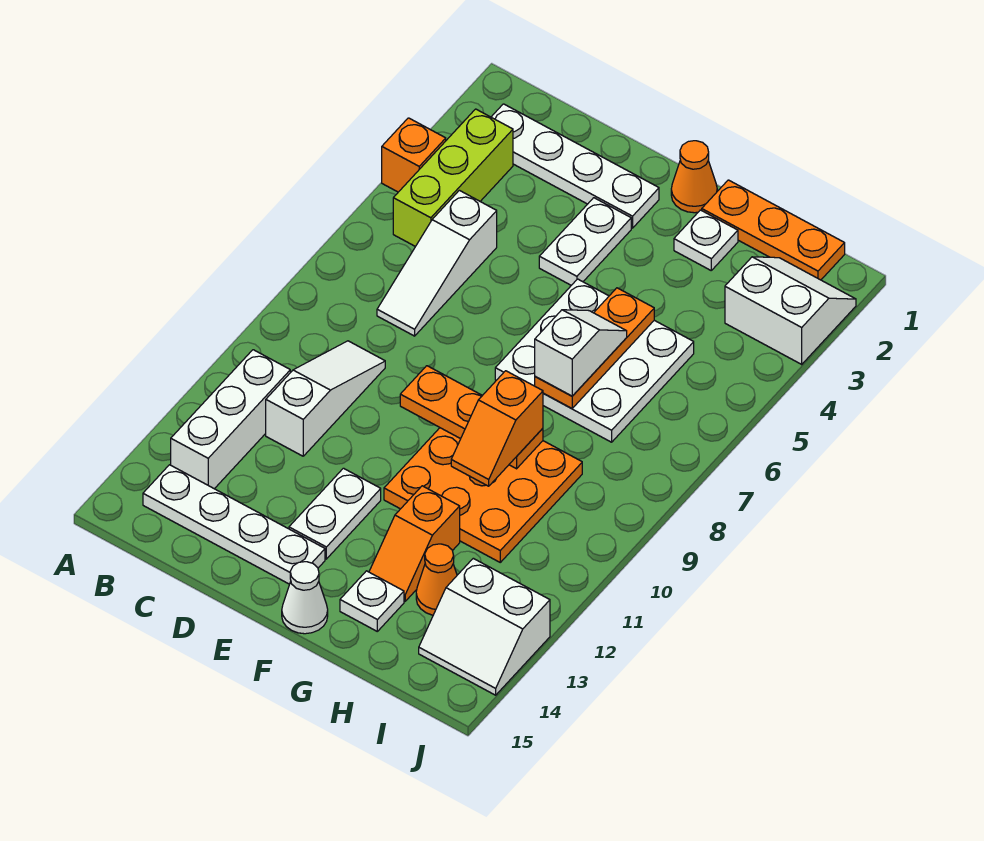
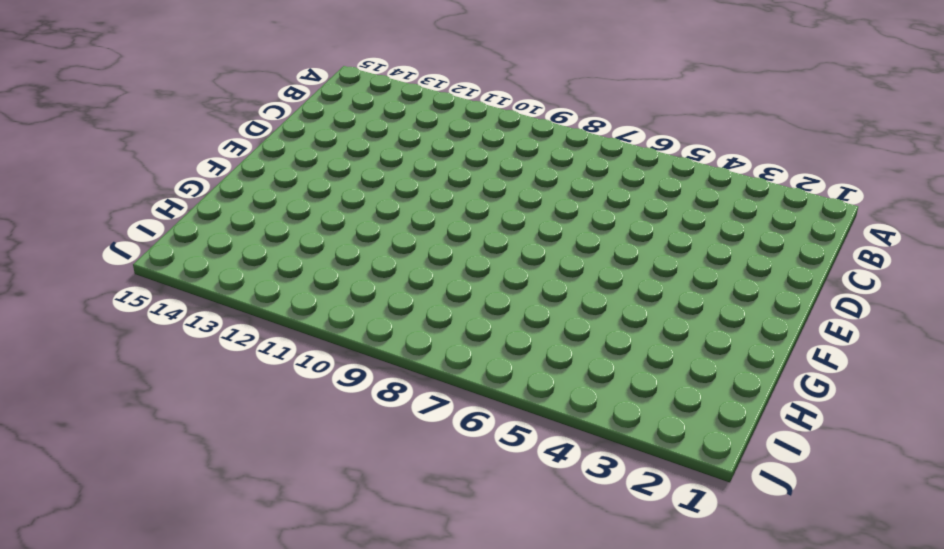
none -> orange brick A4 level 1
none -> white plate B2:E2 level 1
none -> lime brick B3:B5 level 1

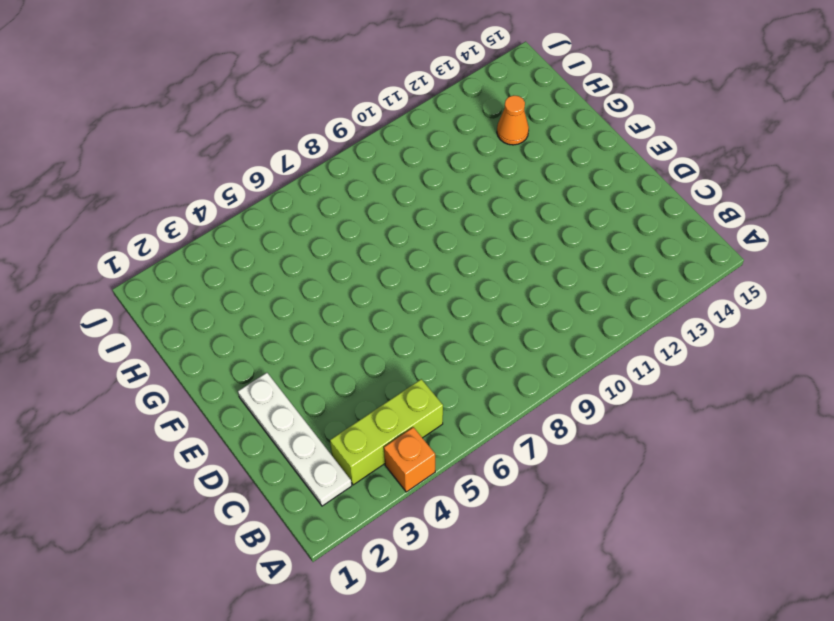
none -> white brick B11:B13 level 1
none -> white plate B14:E14 level 1
none -> white slope C5:C7 level 1 top 5

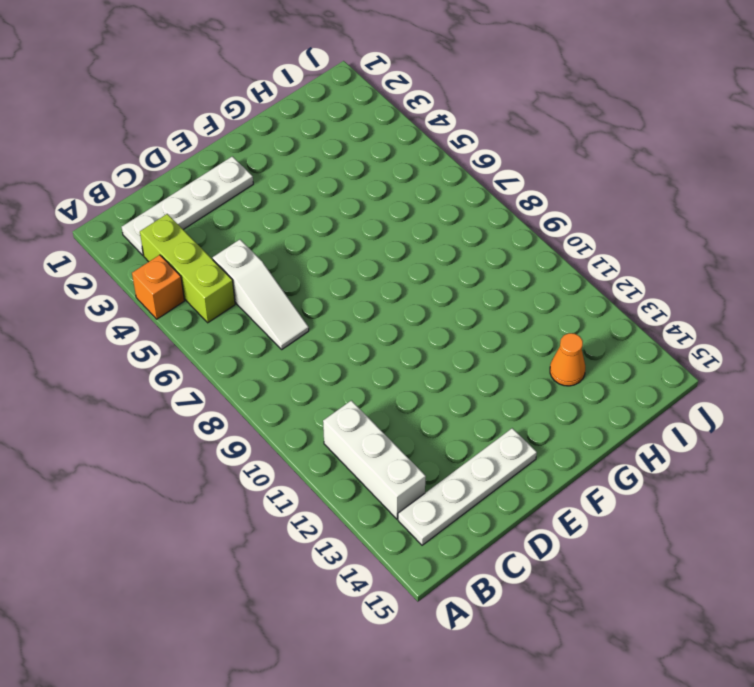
none -> white slope C9:C11 level 1 top 11
none -> white plate E3:E4 level 1
none -> white plate E12:E13 level 1

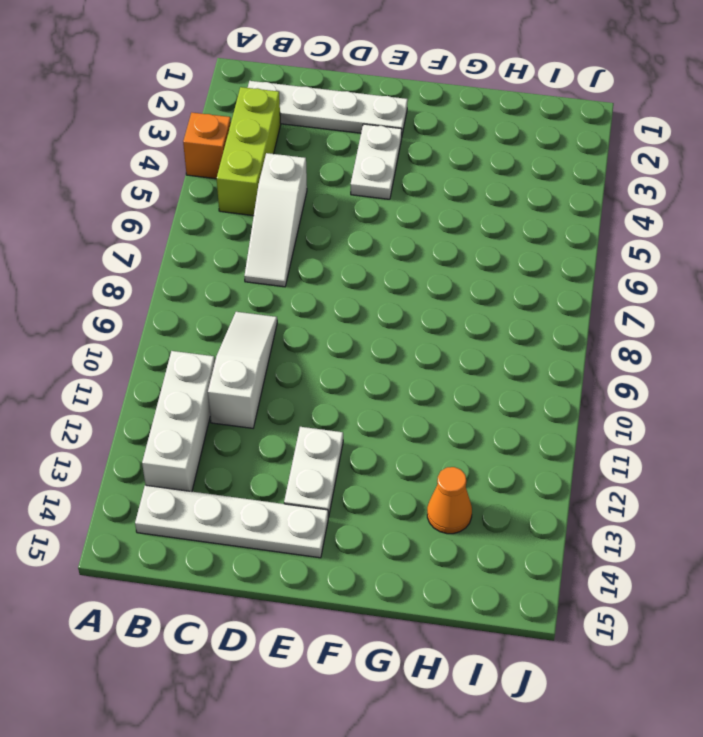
none -> orange cone F1 level 1
none -> white plate F5:H7 level 1
none -> orange plate F9:H11 level 1

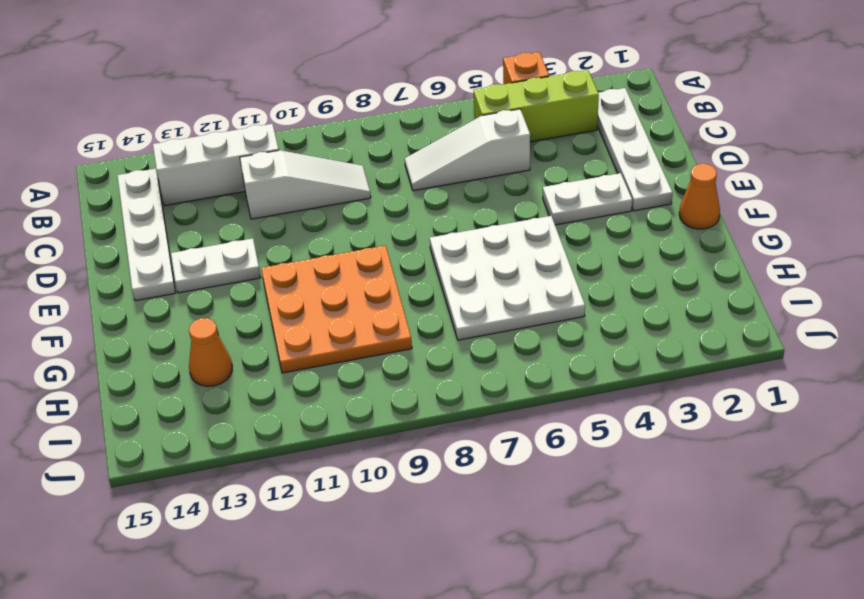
none -> white cone F15 level 1
none -> orange plate G1:I1 level 1
none -> white plate G2 level 1

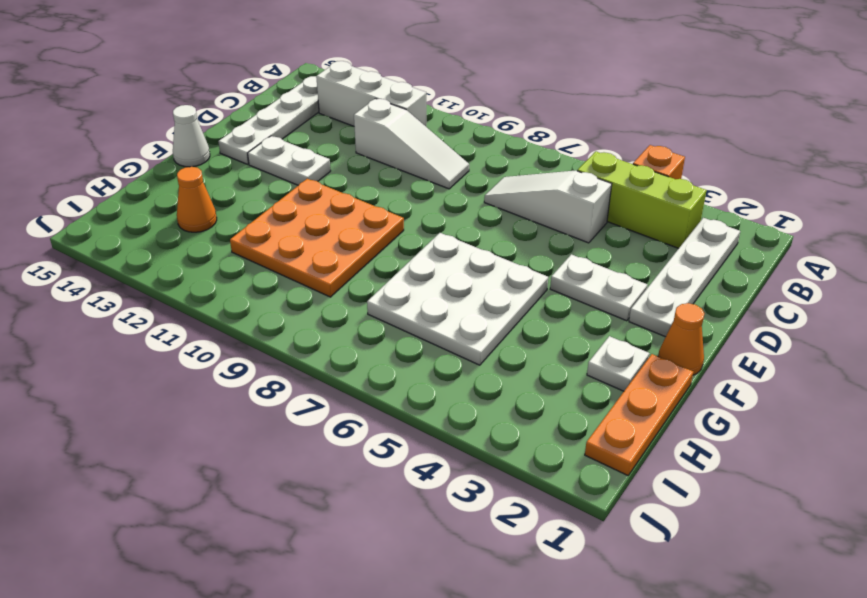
none -> orange slope G12:G13 level 1 top 12
none -> white plate G14 level 1
none -> white slope I2:J3 level 1 top 3

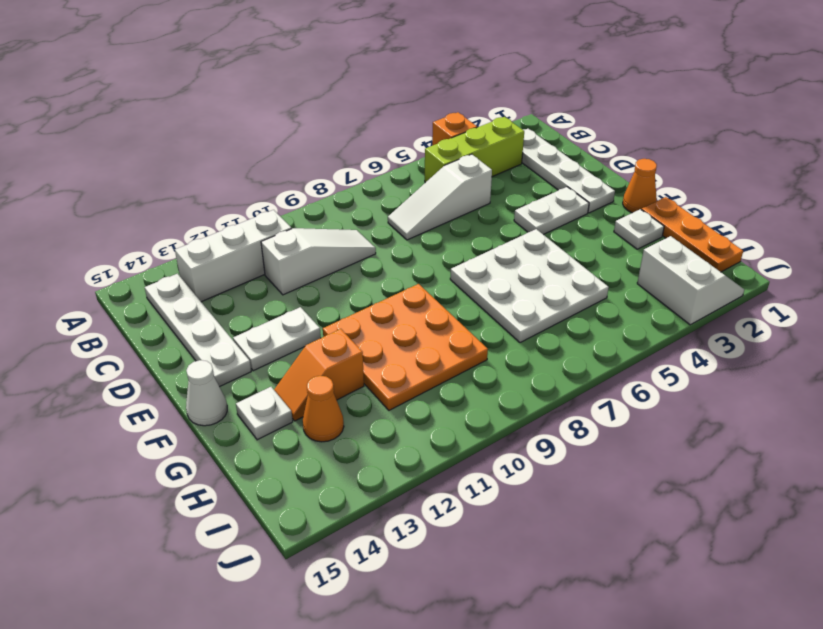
none -> white slope I13:J14 level 1 top 13
none -> orange plate E9:G9 level 2
none -> orange plate G5:G7 level 2

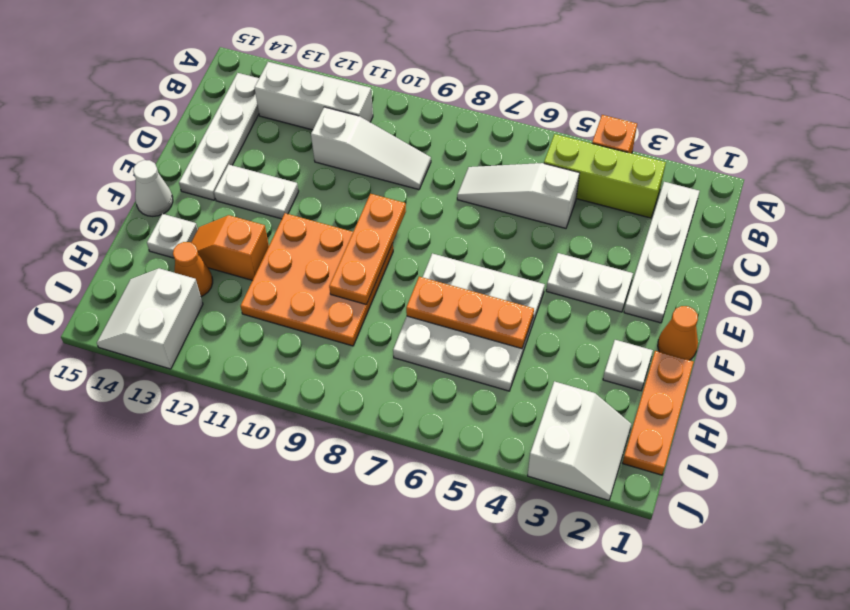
none -> white slope G6:G7 level 3 top 7
none -> orange slope G9:G10 level 3 top 9

